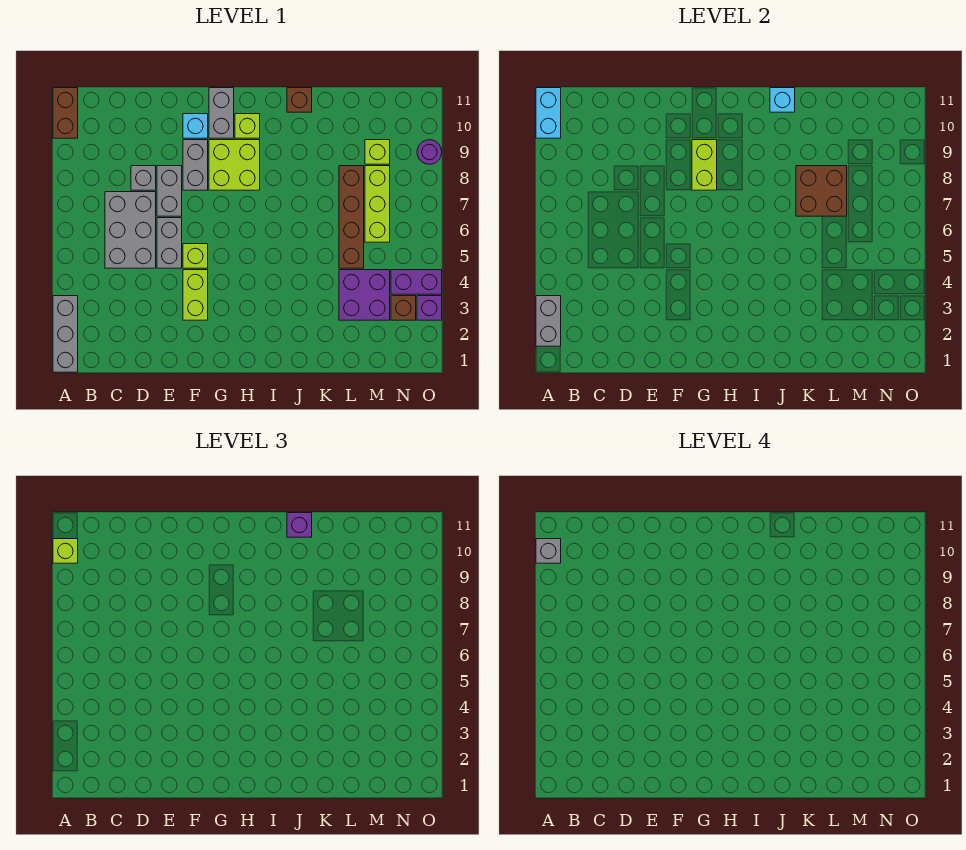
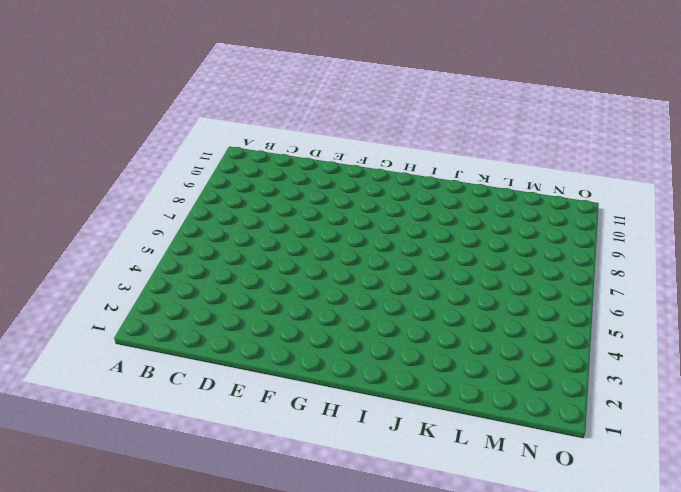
none -> grey brick A1:A3 level 1
none -> brown brick A10:A11 level 1
none -> grey brick C5:D7 level 1
none -> grey brick D8 level 1

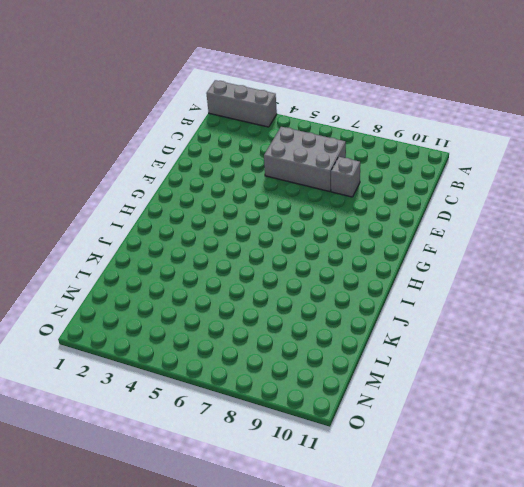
none -> brown brick A10:A11 level 1
none -> grey brick E5:E6 level 1
none -> grey brick E7:E8 level 1
none -> lime brick F3:F4 level 1

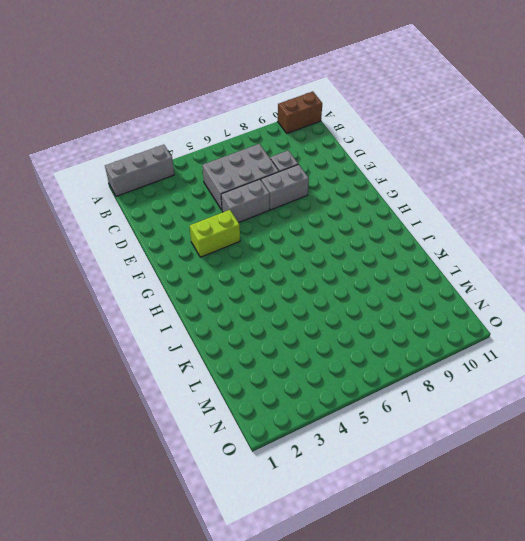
none -> lime brick F5 level 1
none -> grey brick F8:F9 level 1
none -> cyan brick F10 level 1
none -> lime brick G8:H9 level 1

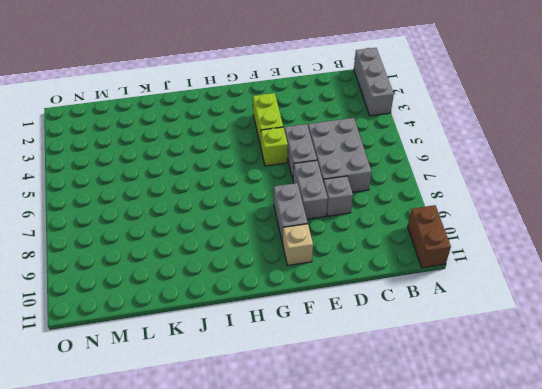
tan brick F10 level 1 -> cyan brick F10 level 1
none -> lime brick G8:H9 level 1
none -> grey brick G10:G11 level 1
none -> lime brick H10 level 1
none -> brown brick J11 level 1

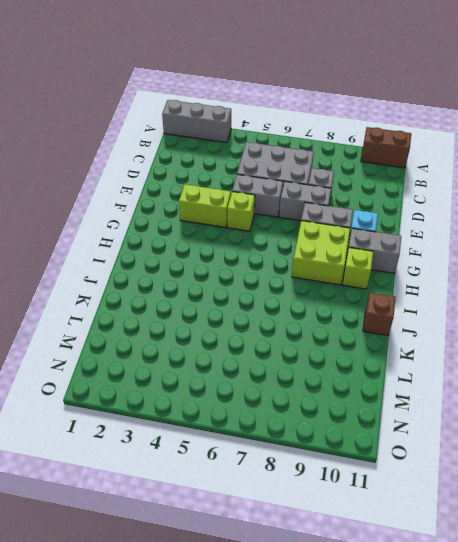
none -> purple brick L3:M4 level 1
none -> brown brick L5:L8 level 1
none -> lime brick M6:M8 level 1
none -> lime brick M9 level 1

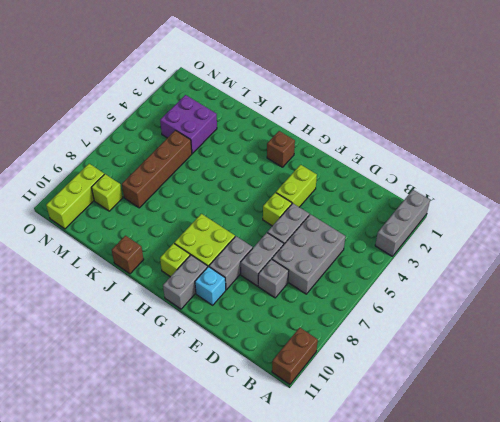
brown brick H2 level 1 -> brown brick N3 level 1
lime brick N9:N11 level 1 -> lime brick M6:M8 level 1
none -> purple brick N4:O4 level 1
none -> purple brick O3 level 1
none -> purple round brick O9 level 1
none -> grey brick A2:A3 level 2

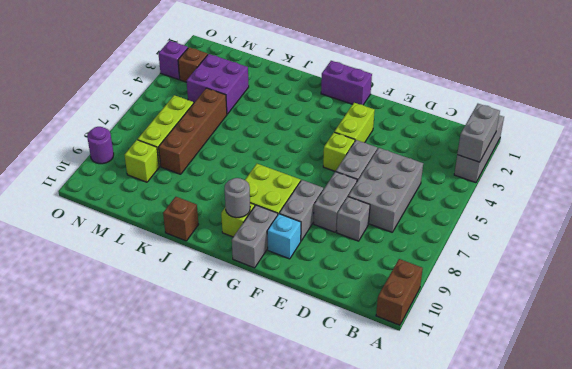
purple brick G1:H1 level 1 -> purple brick N4:O4 level 1
grey round brick H10 level 2 -> none
none -> cyan brick A10:A11 level 2
none -> lime brick G8:G9 level 2
none -> cyan brick J11 level 2
none -> brown brick K7:L8 level 2

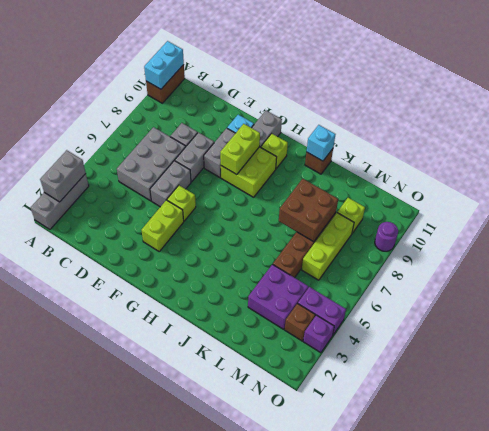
none -> lime brick A10 level 3
none -> purple brick J11 level 3
none -> grey brick A10 level 4

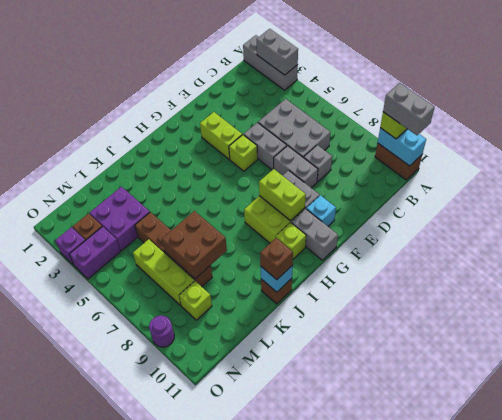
grey brick A10:A11 level 4 -> grey brick A10 level 4
brown brick J11 level 3 -> purple brick J11 level 3

